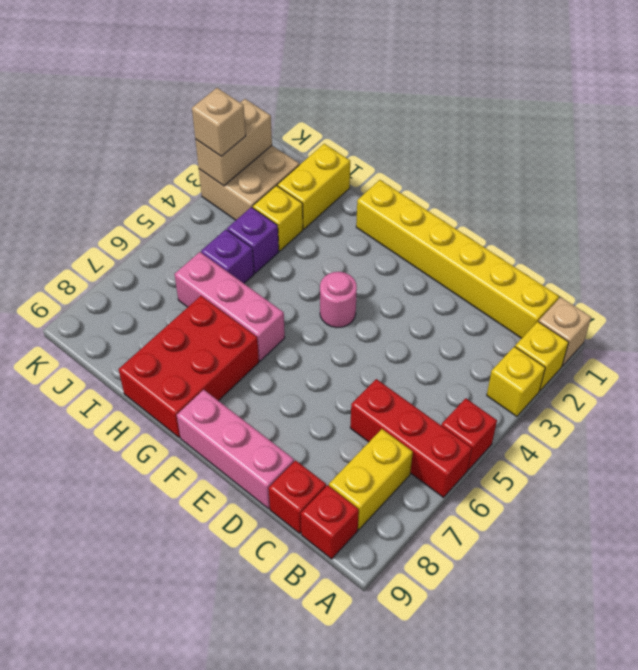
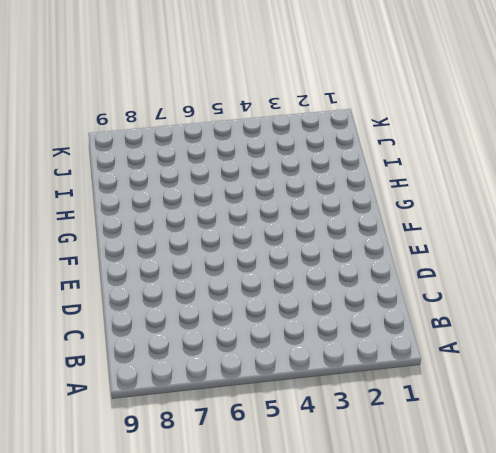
none -> tan brick A1 level 1
none -> yellow brick A2 level 1
none -> yellow brick A3 level 1

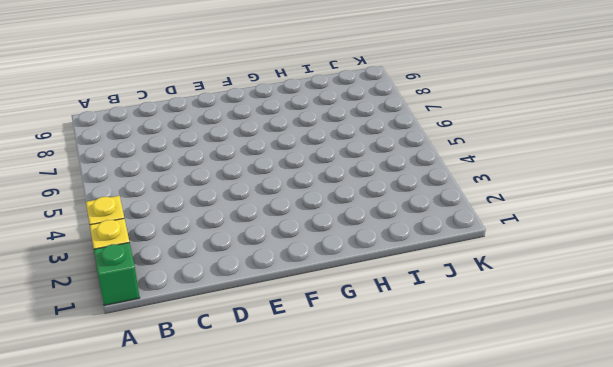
green brick A1 level 1 -> tan brick A1 level 1
none -> red brick A5 level 1
none -> red brick A6:C6 level 1
none -> yellow brick B1:G1 level 1

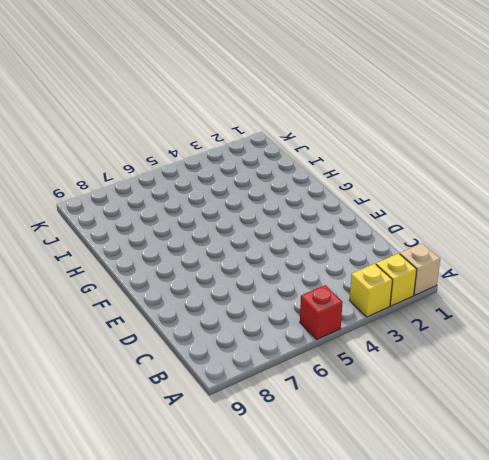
none -> red brick A6:C6 level 1
none -> yellow brick B1:G1 level 1
none -> yellow brick B7:B8 level 1

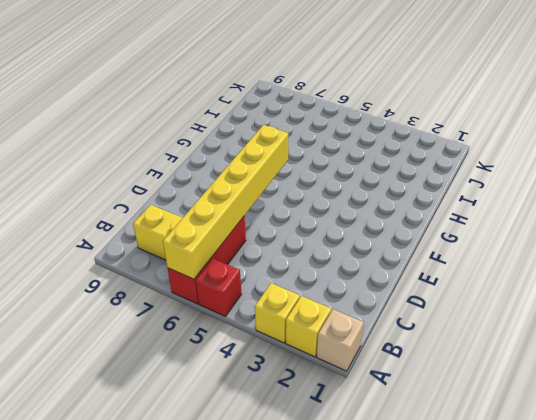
yellow brick A6:F6 level 2 -> yellow brick B1:G1 level 1
none -> red brick B9 level 1
none -> red brick C9 level 1
none -> pink brick D9:F9 level 1

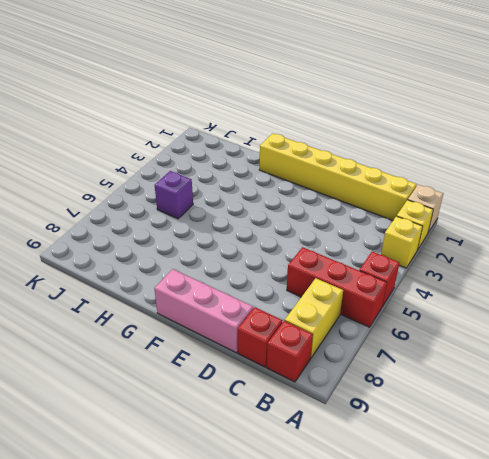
none -> pink round brick F4 level 1
none -> pink brick G6:I6 level 1
none -> red brick G7:H9 level 1

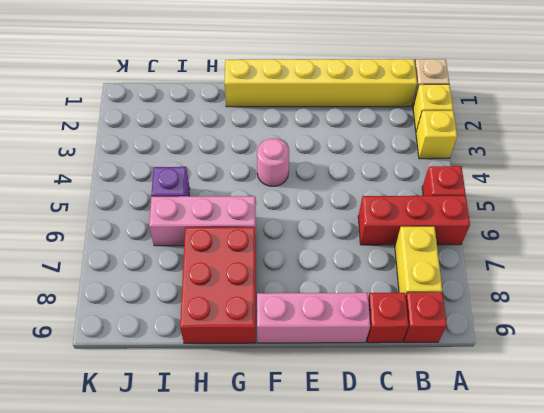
none -> yellow brick I1:I2 level 1
none -> yellow brick I3 level 1
none -> purple brick I4 level 1

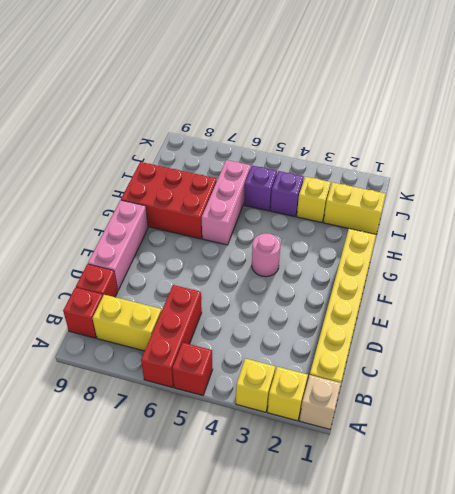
none -> tan brick J2:K3 level 1
none -> tan brick K2:K3 level 2
none -> tan brick K3 level 3

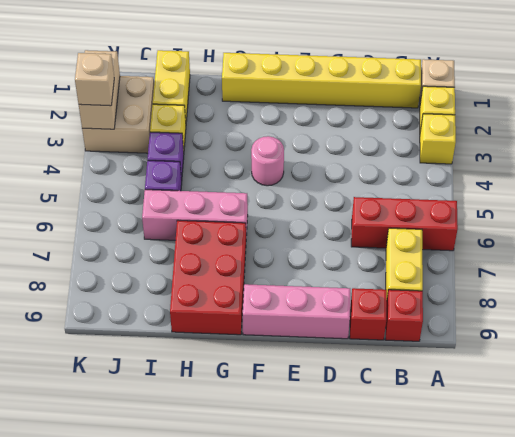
none -> red brick A5 level 1

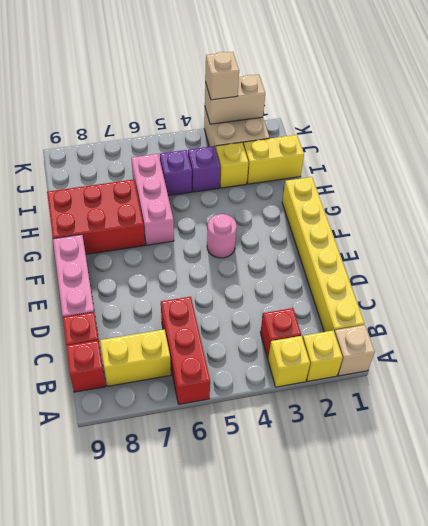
red brick B3 level 1 -> red brick A5 level 1

